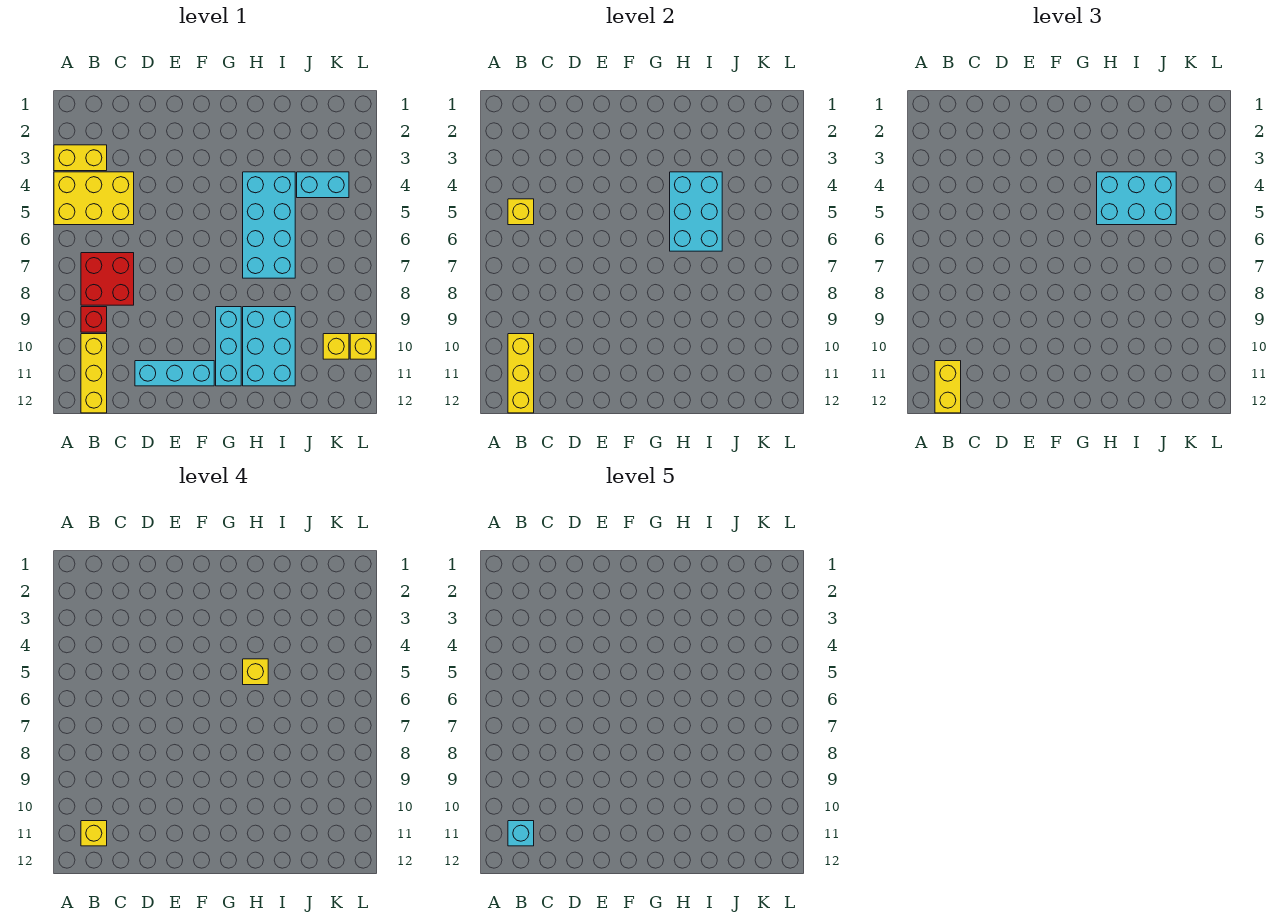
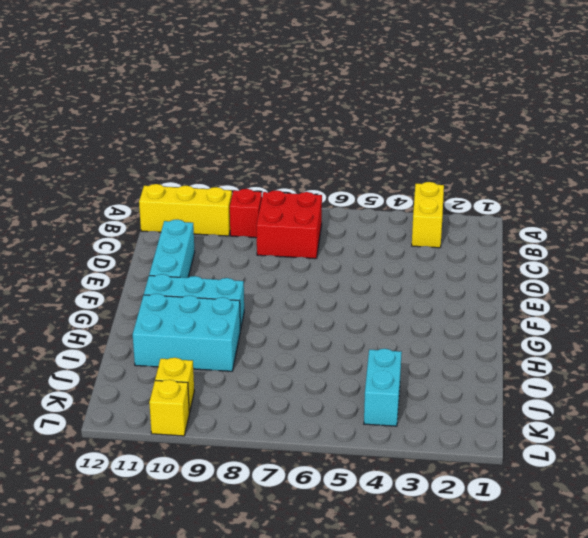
none -> yellow brick A4:C5 level 1
none -> cyan brick H4:I7 level 1
none -> yellow brick B5 level 2

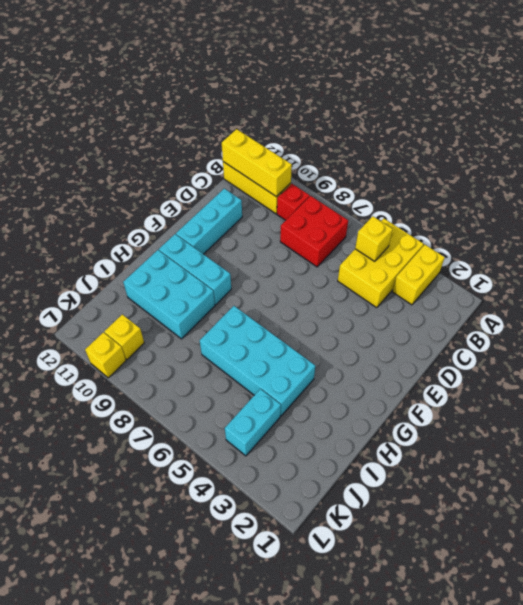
none -> cyan brick H4:I6 level 2
none -> yellow brick B11:B12 level 3
none -> cyan brick H4:J5 level 3

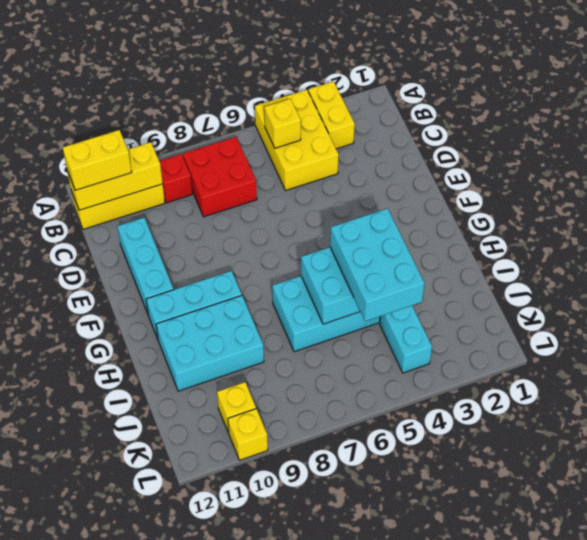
none -> yellow brick B11 level 4
none -> yellow brick H5 level 4
none -> cyan brick B11 level 5

